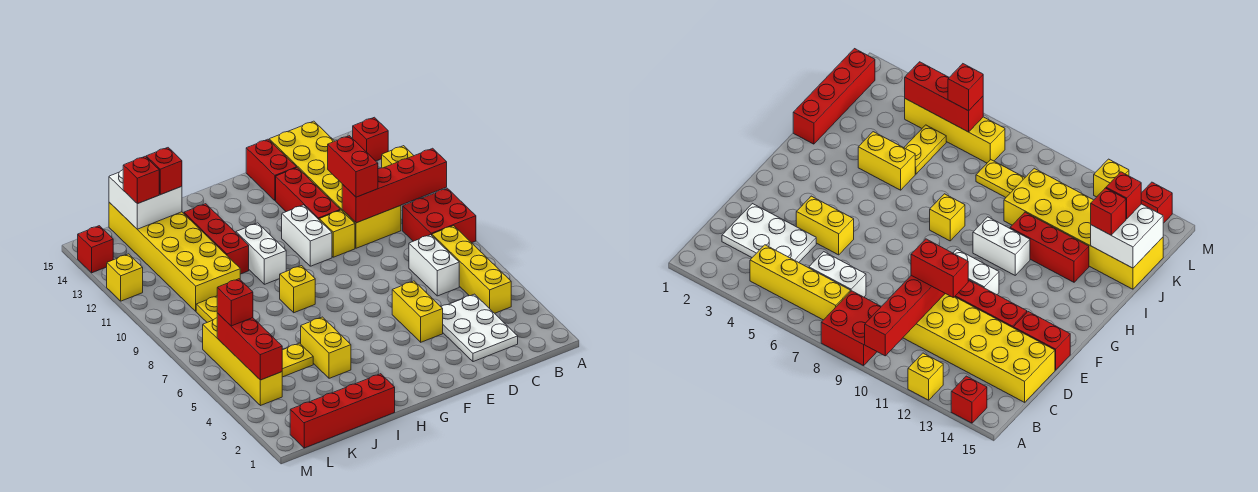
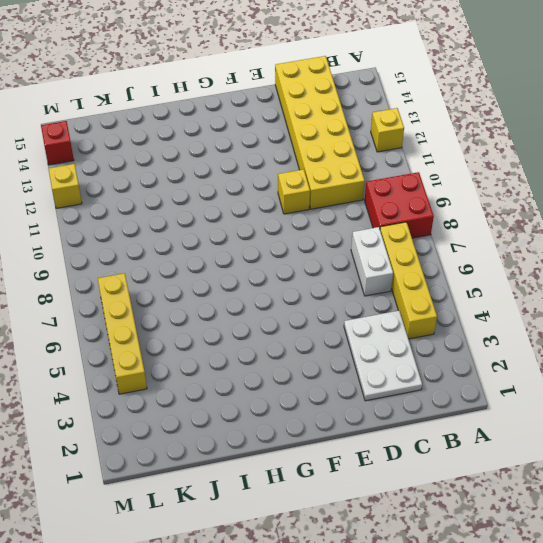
none -> red brick A14 level 1
none -> yellow brick E4:E5 level 1
none -> red brick E11:E13 level 1
none -> red brick E14:E15 level 1

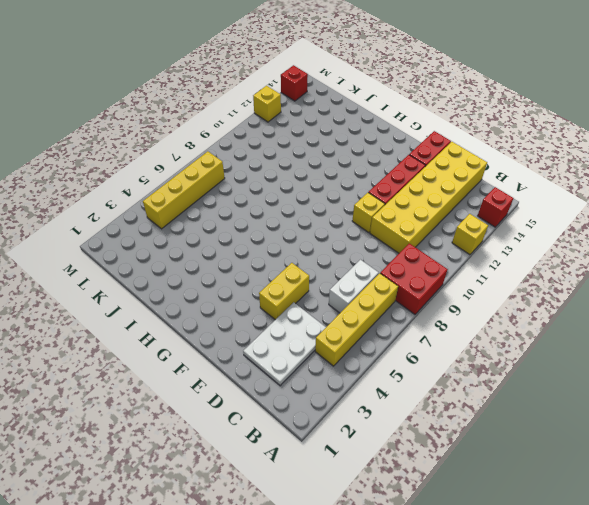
none -> white brick F10:F11 level 1
none -> yellow brick H8 level 1
none -> white brick H10:H11 level 1
none -> red brick I1:L1 level 1

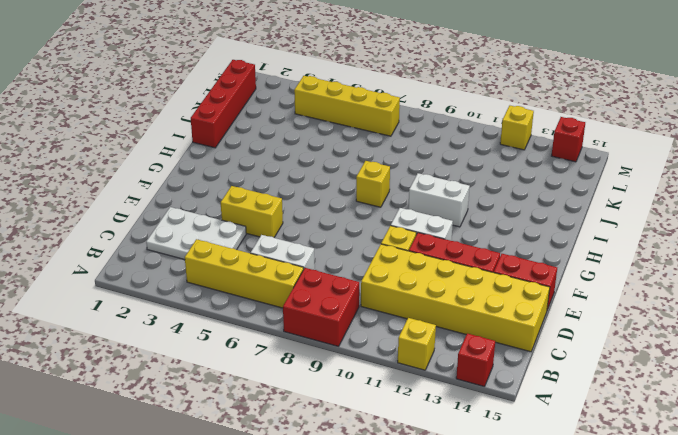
none -> yellow brick I4:I5 level 1
none -> red brick I11:I13 level 1
none -> yellow plate J5:K5 level 1
none -> yellow brick J10:K15 level 1

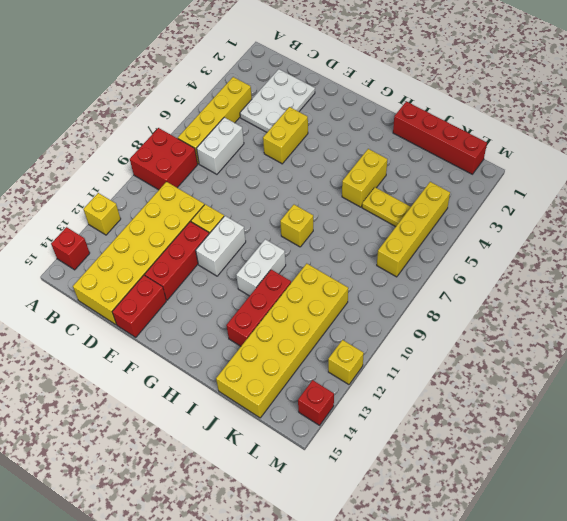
none -> yellow plate K8:K9 level 1
none -> red brick A10:D10 level 2
none -> white brick J14:K15 level 2
none -> red brick L4:L6 level 2

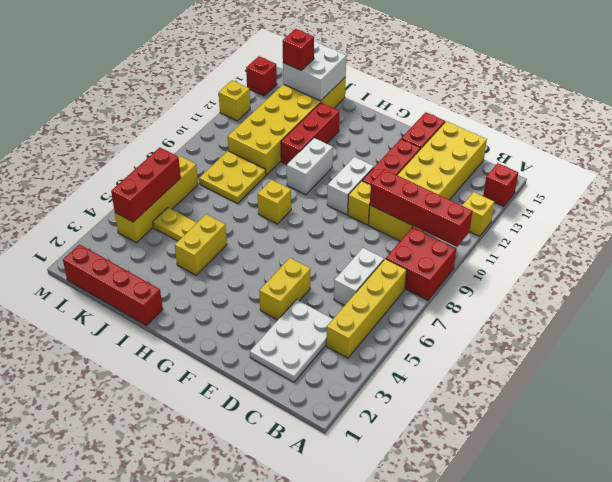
yellow plate J8:K9 level 1 -> yellow plate K8:K9 level 1
none -> red brick D10:D11 level 3
none -> red brick J14 level 3
none -> red brick L6 level 3

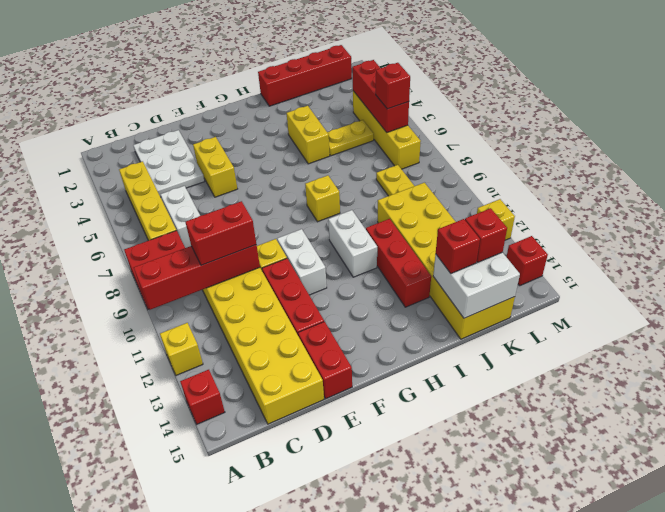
red brick C10:D10 level 3 -> red brick D10:D11 level 3

